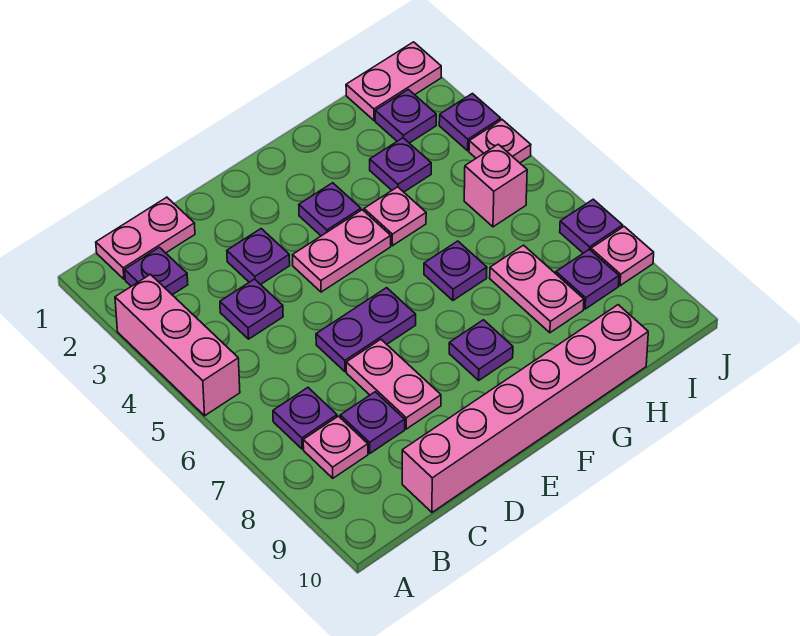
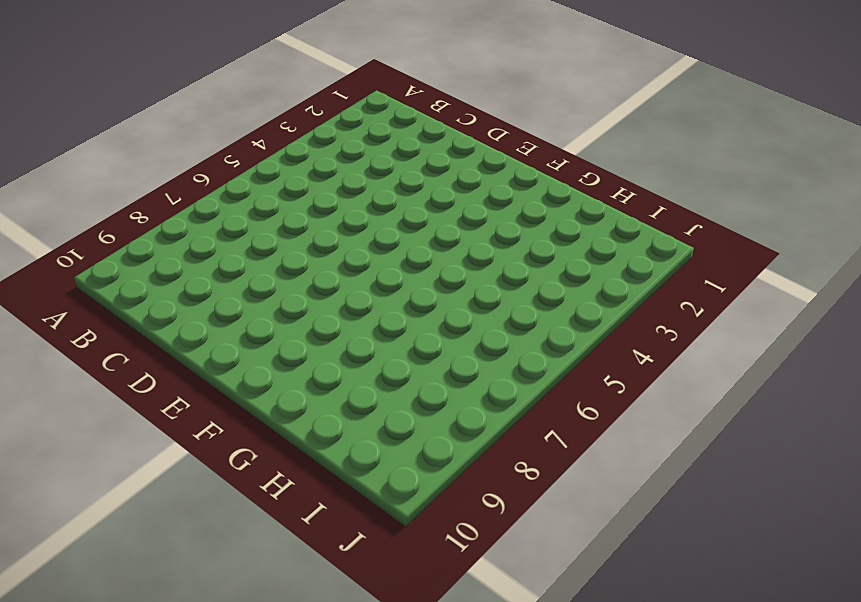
none -> pink brick A3:A5 level 1
none -> pink plate B1:C1 level 1
none -> purple plate B2 level 1

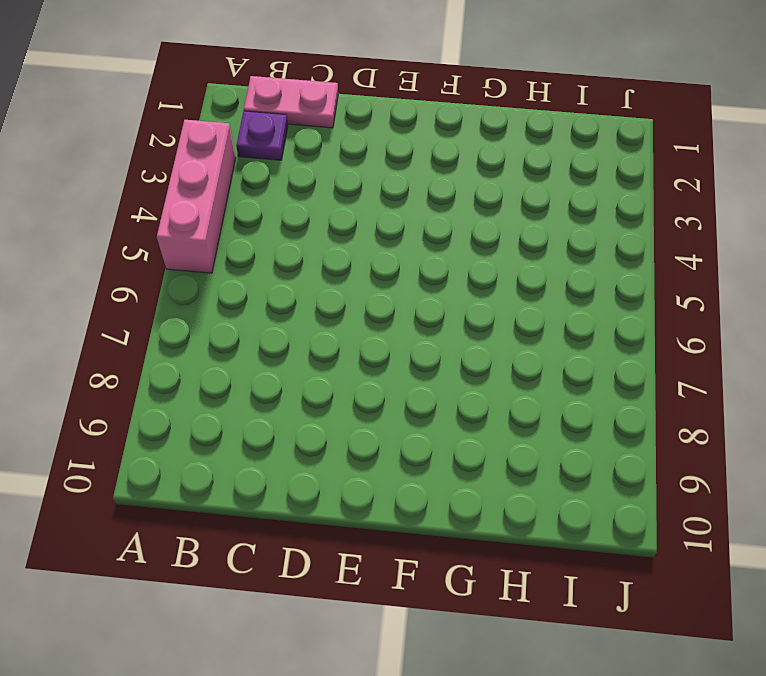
none -> purple plate B7 level 1
none -> pink plate B8 level 1
none -> purple plate C4 level 1

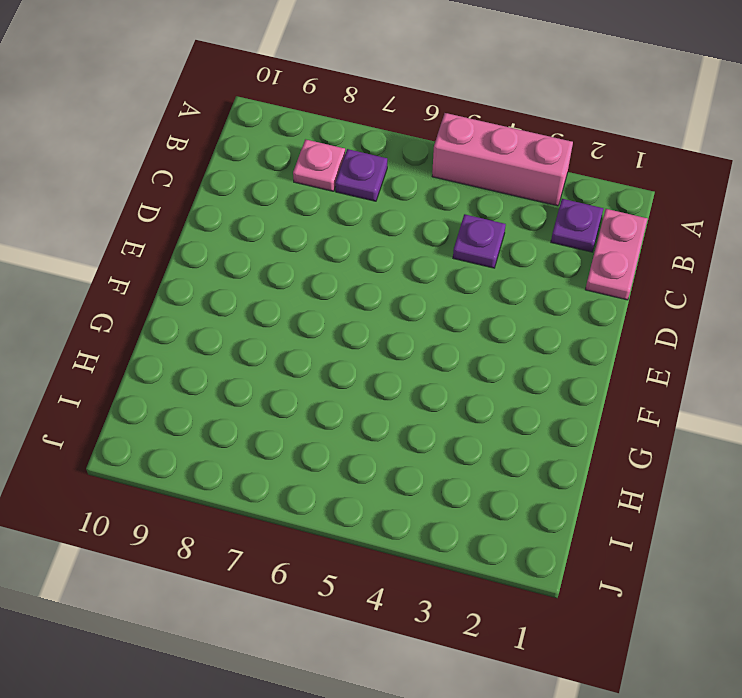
none -> purple plate C8 level 1
none -> pink brick C10:H10 level 1
none -> purple plate D3 level 1

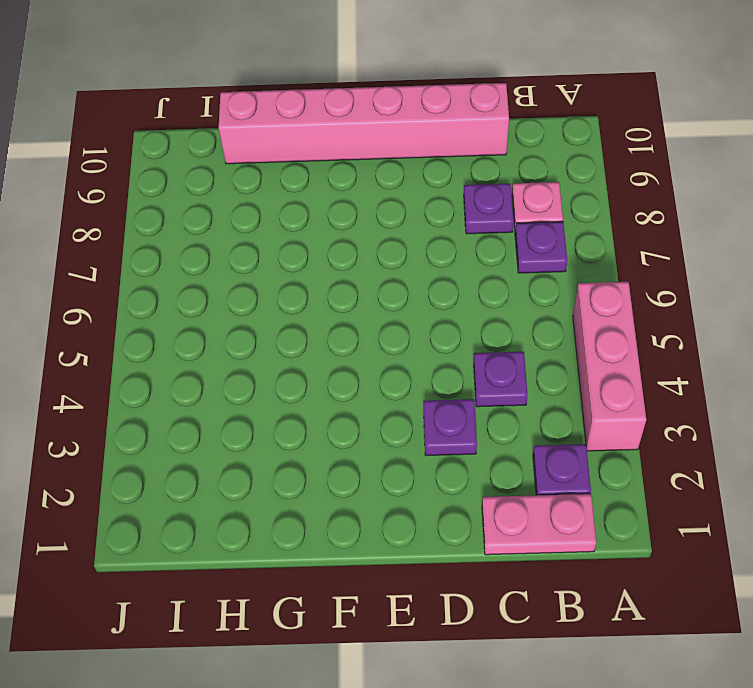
none -> purple plate D6:E6 level 1
none -> pink plate D7:D8 level 1
none -> pink plate E4:F4 level 1

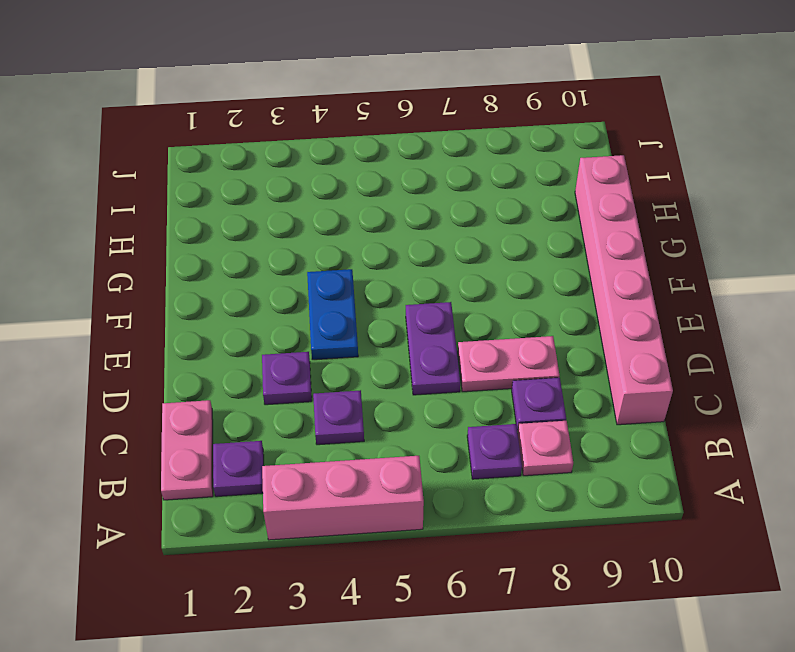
blue plate E4:F4 level 1 -> pink plate E4:F4 level 1
none -> purple plate F3 level 1
none -> purple plate F8 level 1
none -> pink plate G4 level 1

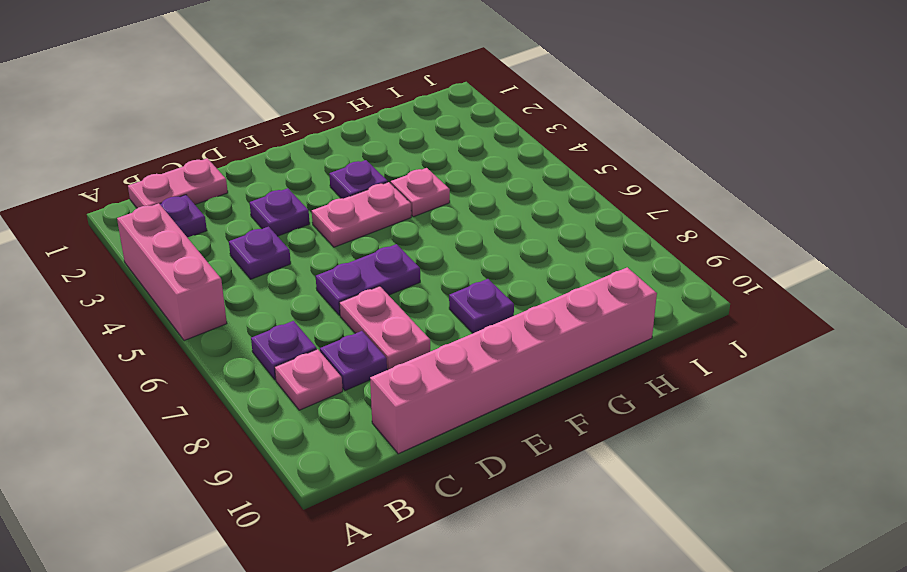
none -> purple plate G6 level 1
none -> purple plate H3 level 1
none -> pink plate H7:H8 level 1

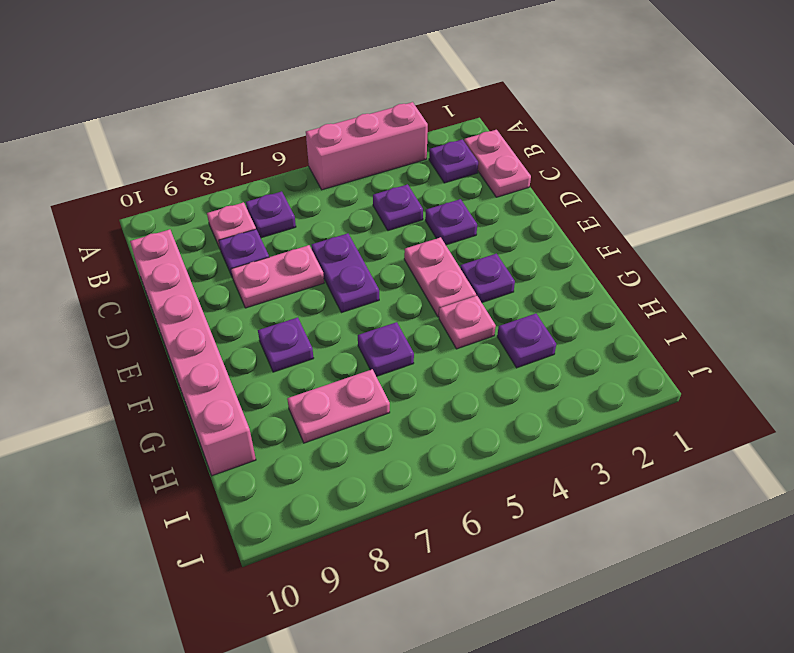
none -> pink plate I1:J1 level 1
none -> purple plate I2 level 1
none -> pink brick I5 level 1

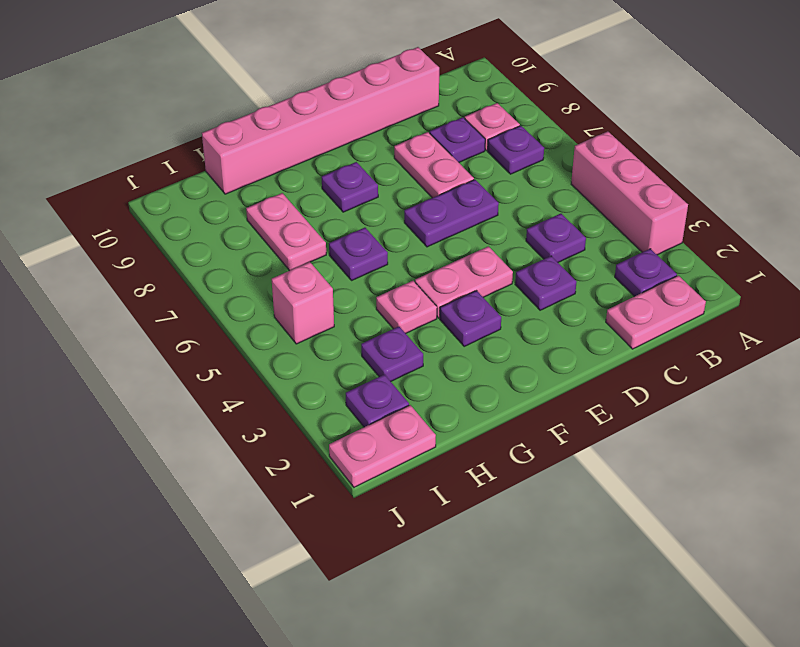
none -> purple plate I8 level 1
none -> purple plate J3 level 1
none -> pink plate J4 level 1

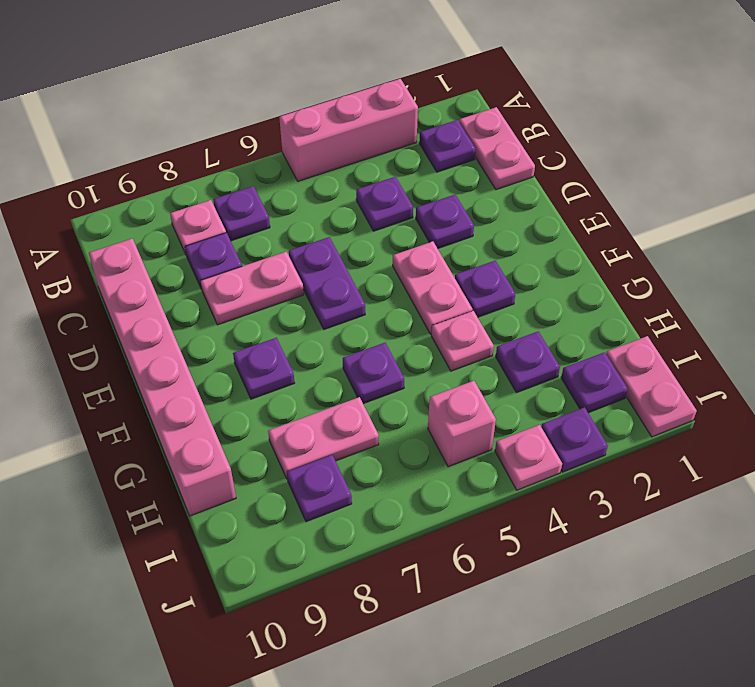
none -> purple plate J7 level 1
none -> pink plate J8 level 1

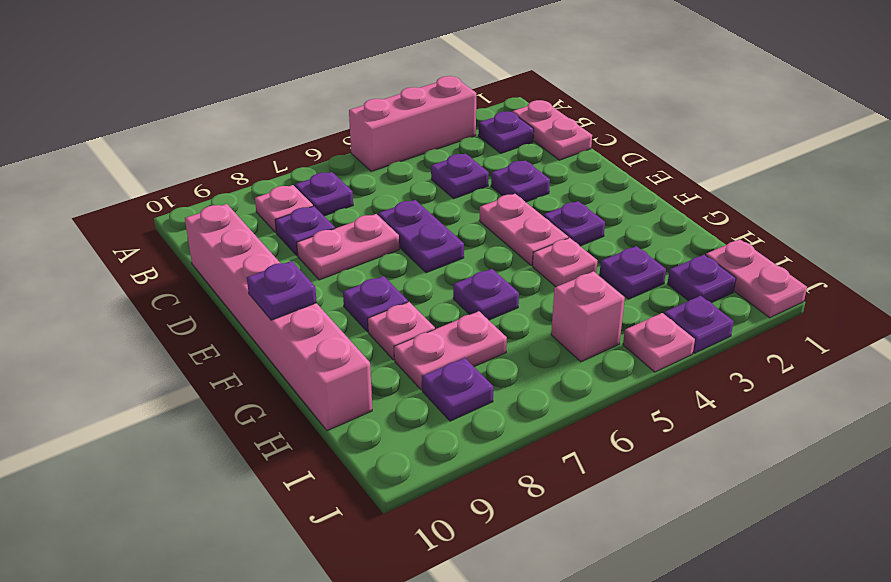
purple plate F10 level 2 -> purple plate J7 level 1
pink plate G8 level 1 -> pink plate J8 level 1

